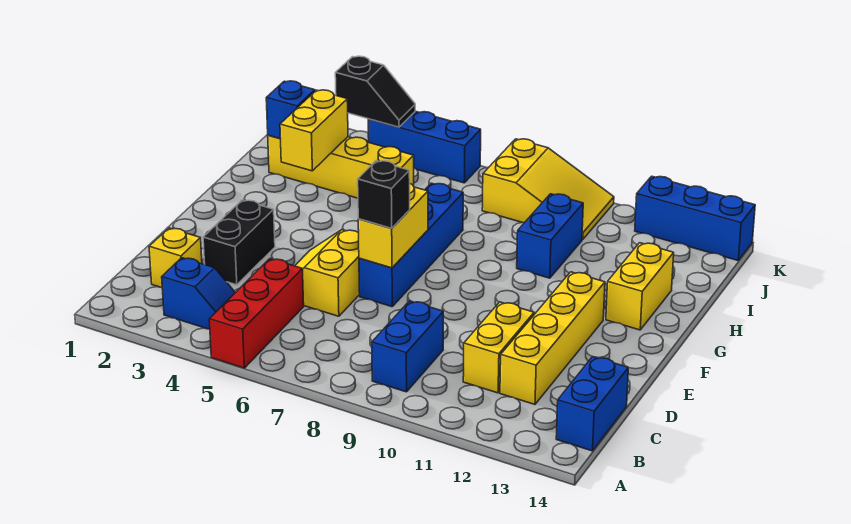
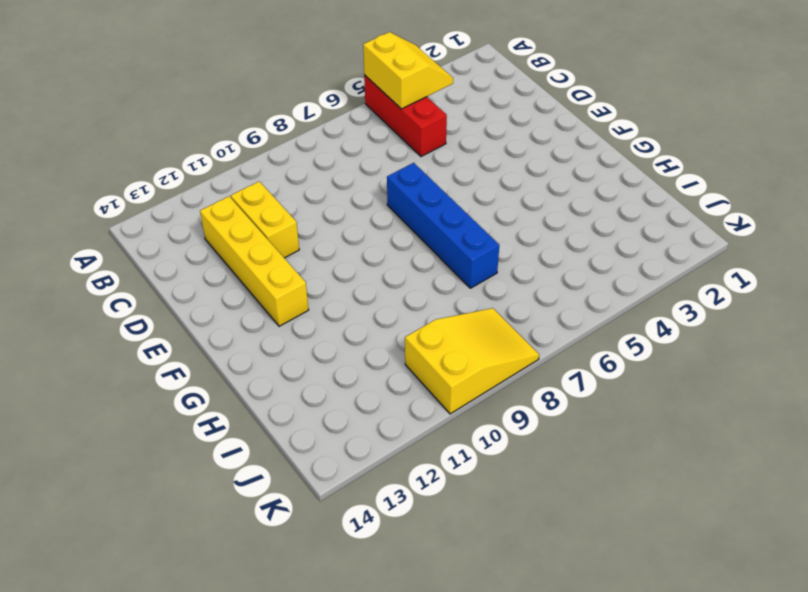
yellow slope A4:B5 level 2 top 5 -> yellow slope D5:E6 level 1 top 6
yellow slope J8:K10 level 1 top 10 -> yellow slope J8:K10 level 1 top 8
none -> blue slope B3:B4 level 1 top 3
none -> blue brick B9:C9 level 1
none -> blue brick B14:C14 level 1

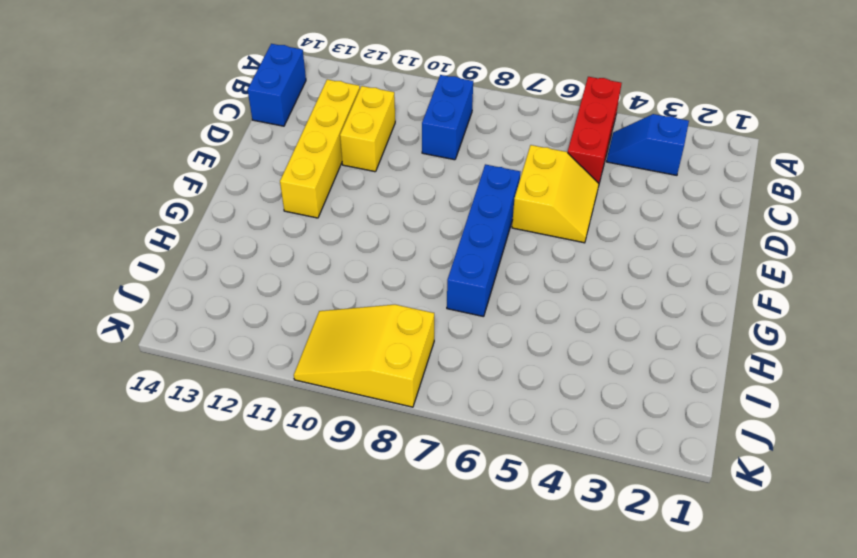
none -> yellow brick C2 level 1
none -> black brick D3:E3 level 1
none -> yellow brick G13:H13 level 1

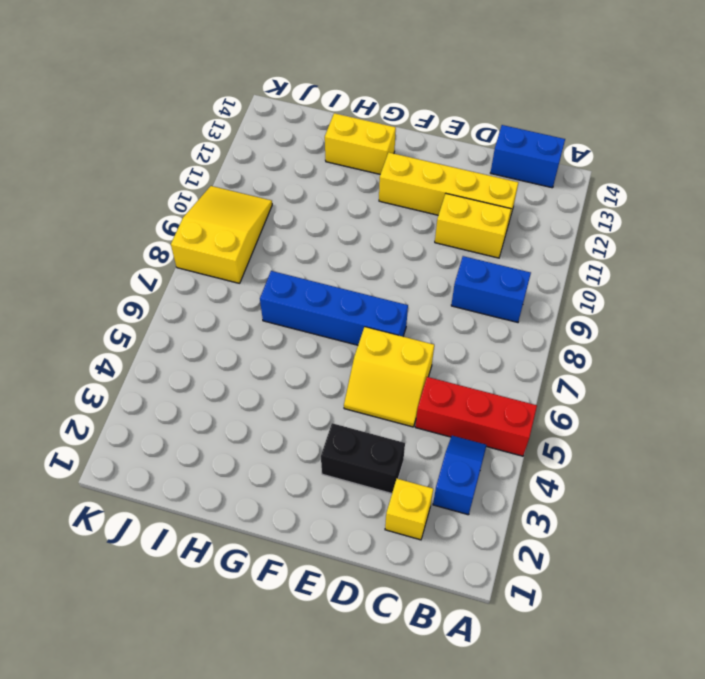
none -> blue brick H10:I10 level 1
none -> yellow brick I2:I5 level 1
none -> blue brick K4:K6 level 1

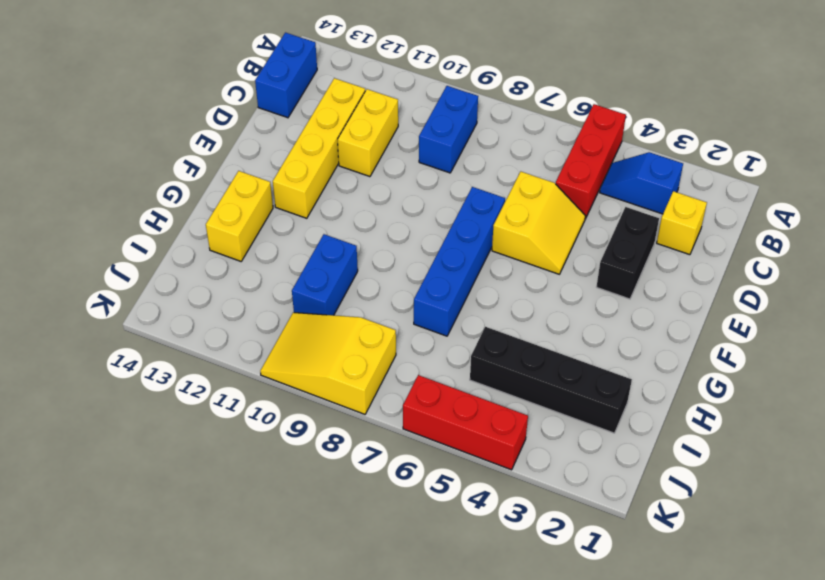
black brick I2:I5 level 1 -> yellow brick I2:I5 level 1
red brick K4:K6 level 1 -> blue brick K4:K6 level 1
none -> blue brick K12:K14 level 1
none -> yellow brick E7:F7 level 2
none -> yellow brick H3:I3 level 2

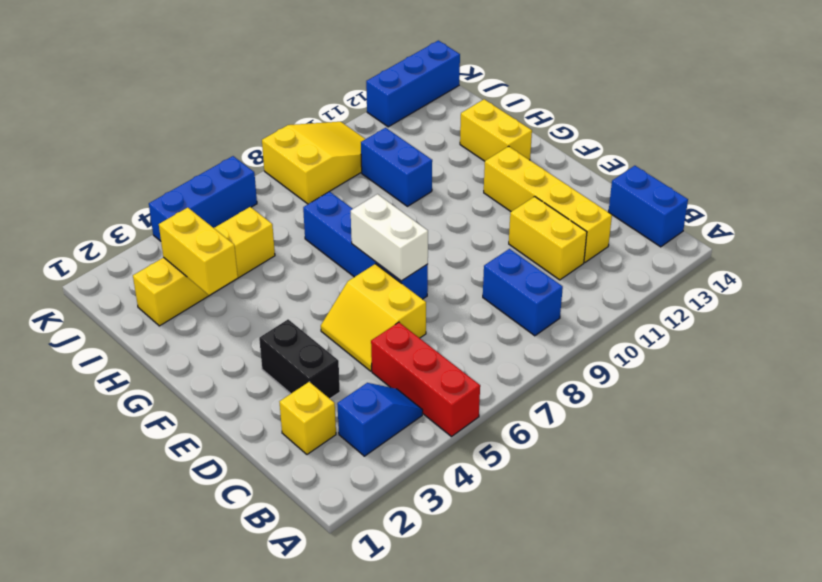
white brick E7:F7 level 2 -> yellow brick E7:F7 level 2
none -> blue brick I2 level 2
none -> black slope K3:K4 level 2 top 3
none -> black brick E7 level 3

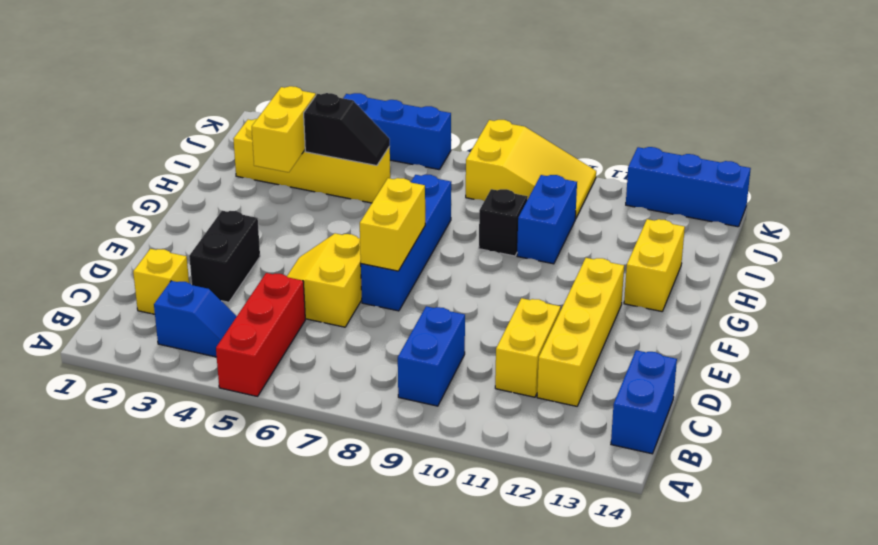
black brick H9 level 1 -> black brick E7 level 3
black slope I4:I5 level 2 top 4 -> black slope K3:K4 level 2 top 3
none -> blue brick I2 level 2

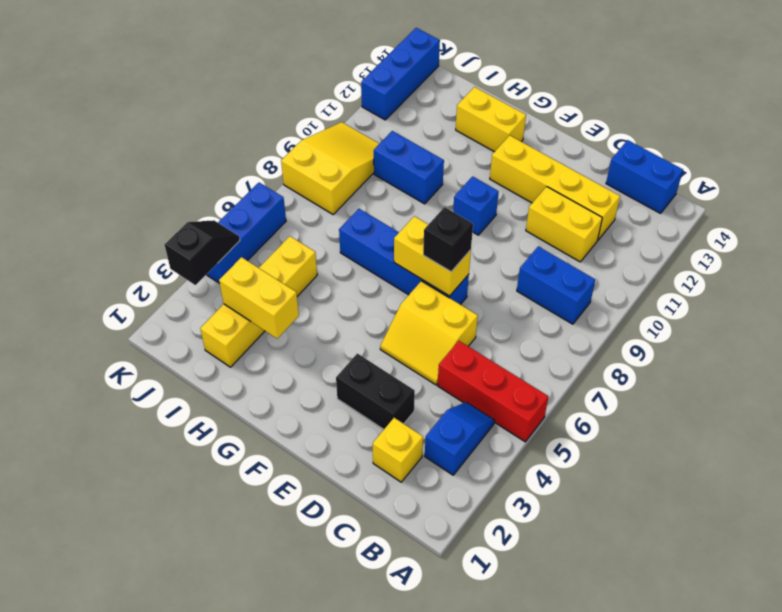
blue brick F10 level 1 -> blue brick I2 level 2

